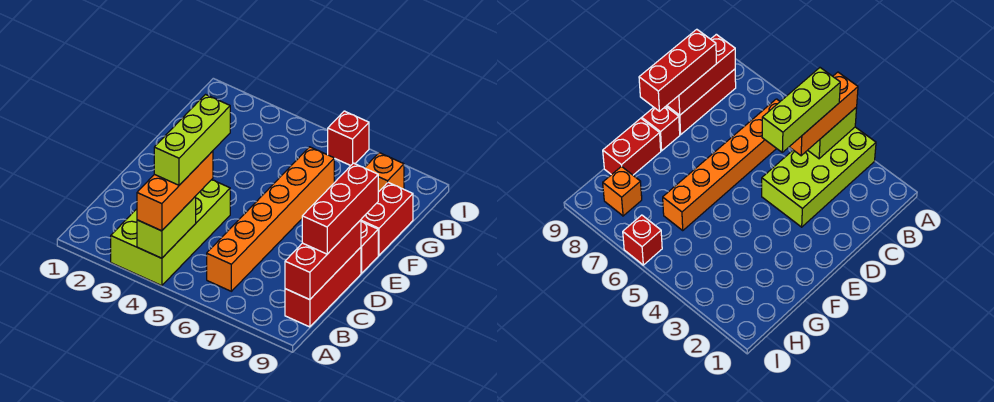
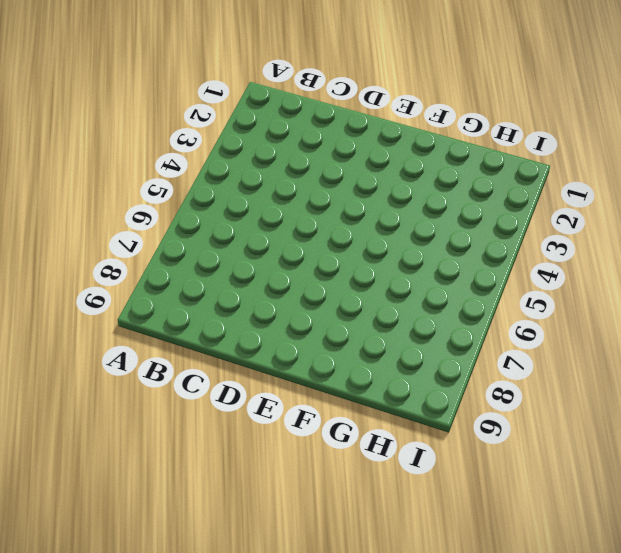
none -> lime brick A3:D4 level 1
none -> orange brick B6:G6 level 1
none -> red brick B9:D9 level 1

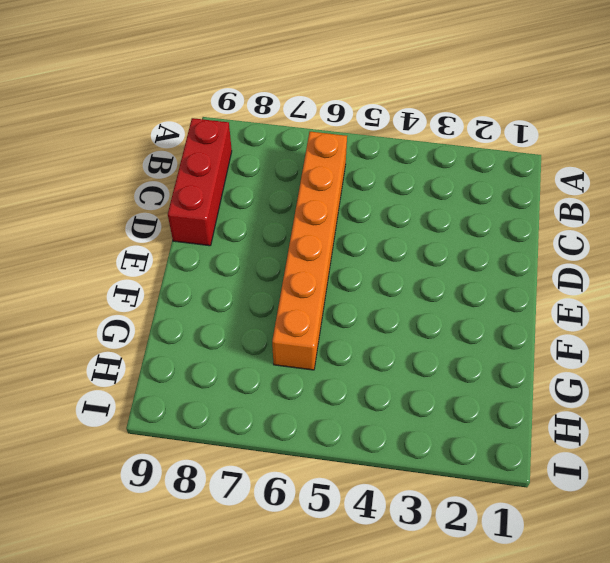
none -> lime brick A3:D4 level 1
none -> red brick E9 level 1
none -> red brick F9:G9 level 1

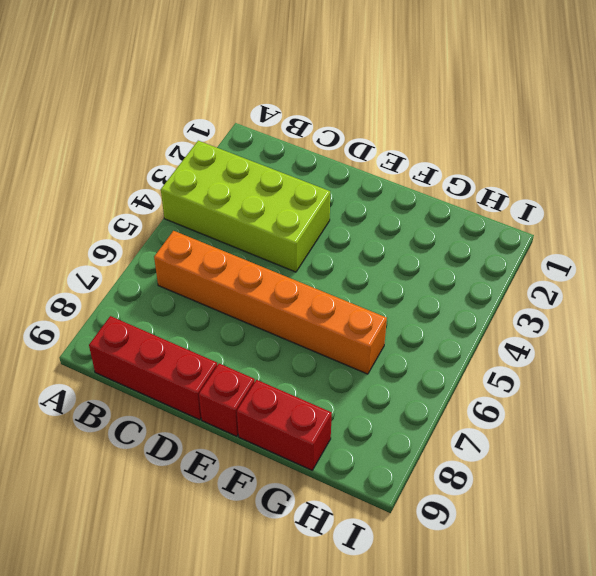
none -> orange brick H8 level 1
none -> red brick I6 level 1
none -> lime brick A4:B4 level 2

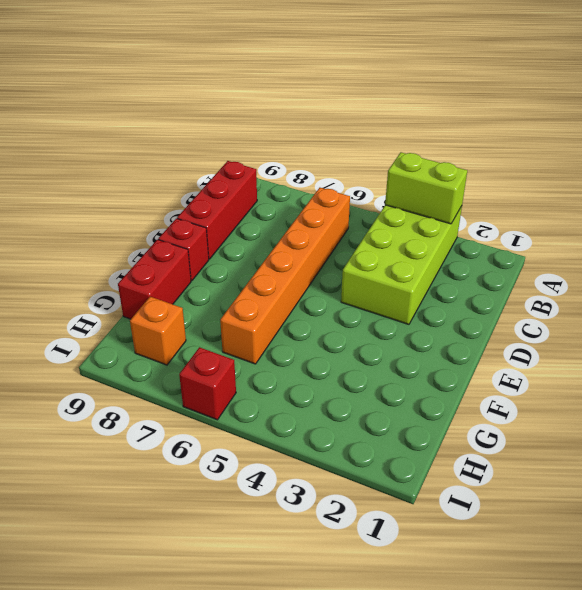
lime brick A3:A4 level 2 -> lime brick A4:B4 level 2
none -> red brick B9:D9 level 2
none -> orange brick A4:C4 level 3
none -> red brick C9:E9 level 3

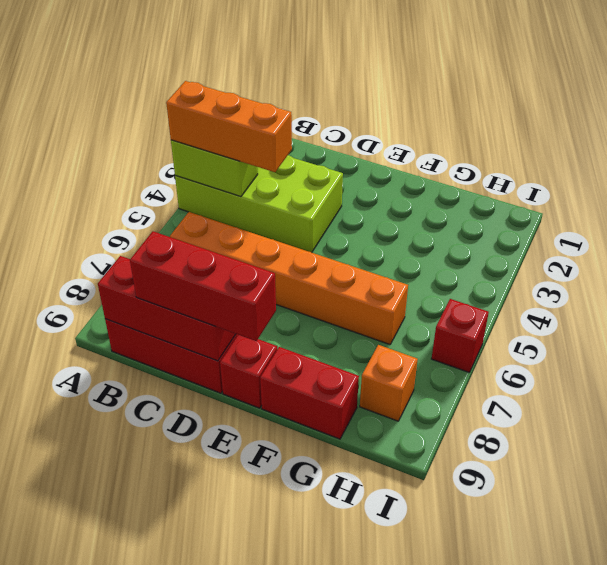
none -> lime brick B4:D4 level 4

